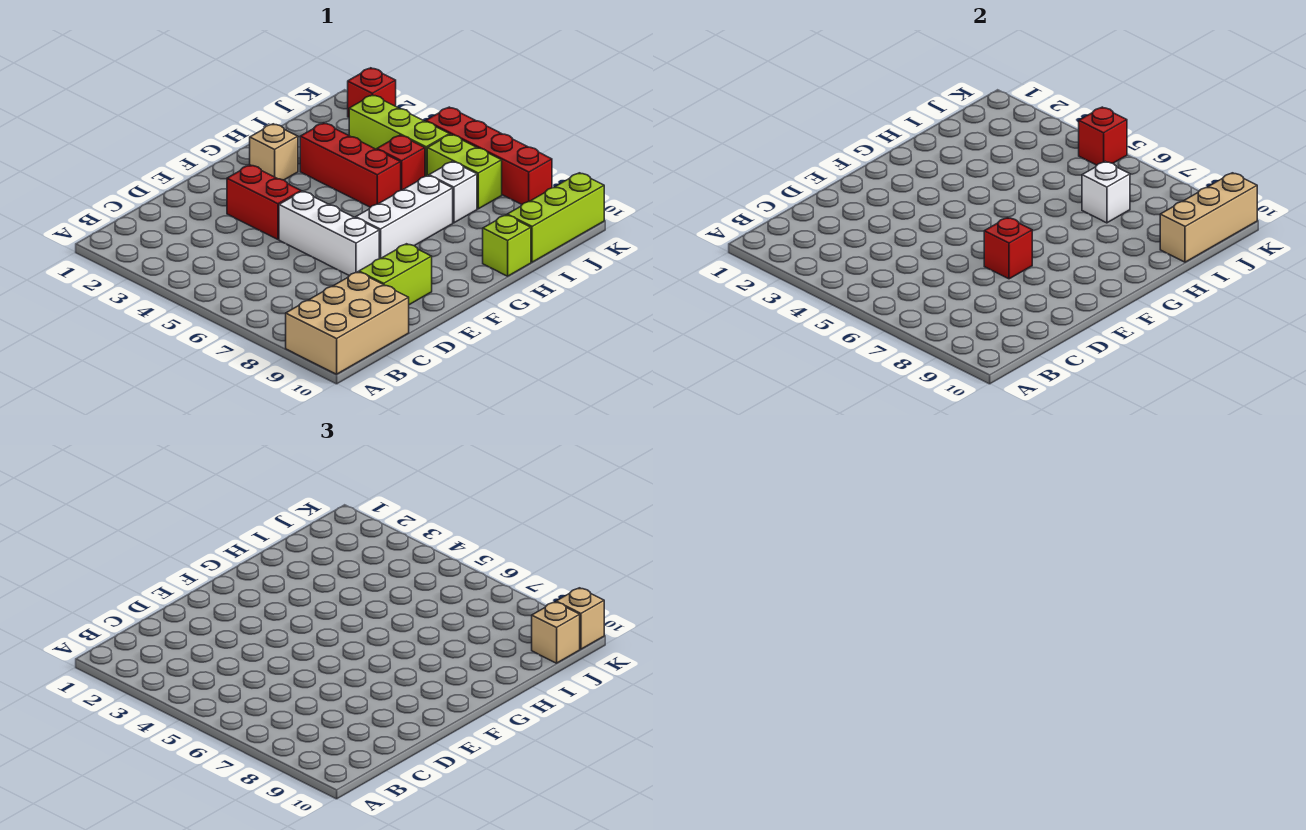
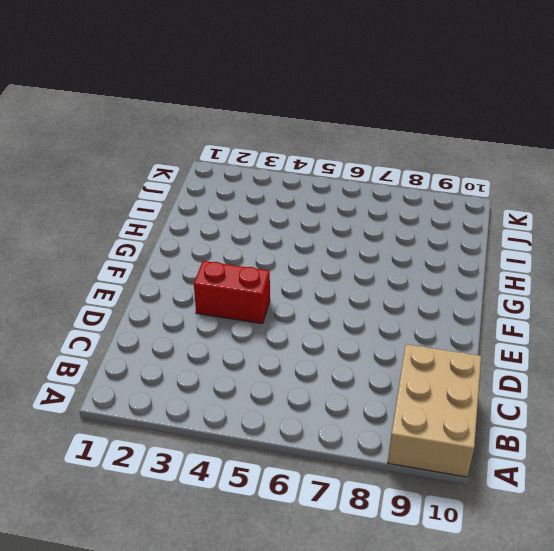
none -> lime brick D9:E9 level 1
none -> white brick E5:E7 level 1
none -> white brick F7:H7 level 1

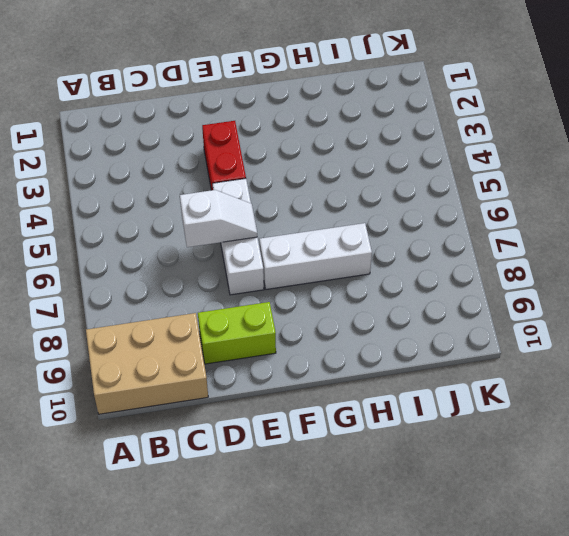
white slope D6:E6 level 2 top D -> none
none -> tan brick G2 level 1
none -> red brick H3:H5 level 1
none -> lime brick H10 level 1

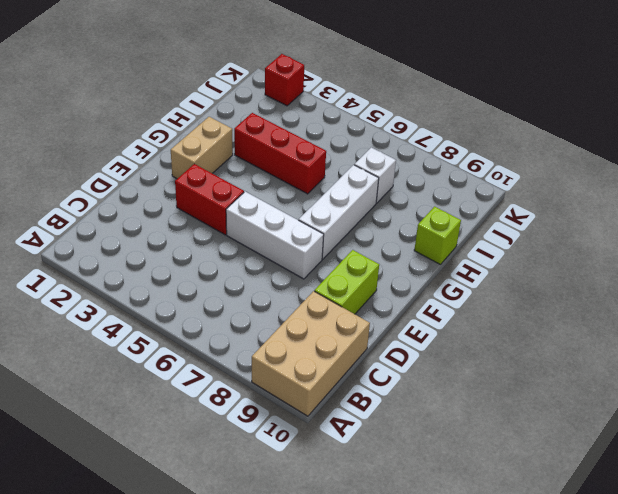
tan brick F2:G2 level 1 -> tan brick G2 level 1
none -> red brick I5 level 1
none -> lime brick I10:K10 level 1
none -> lime brick J3:J5 level 1

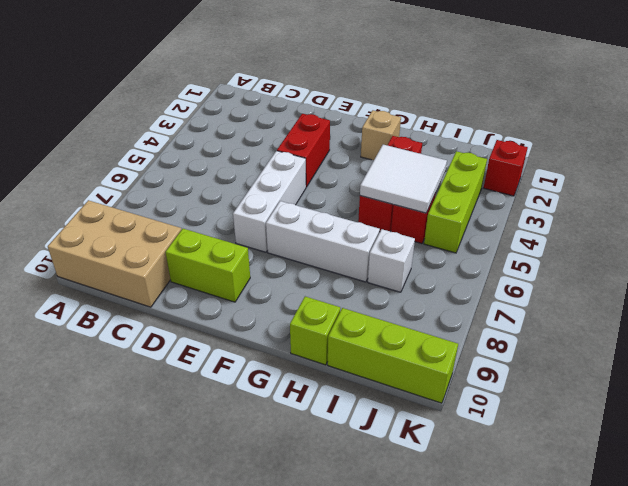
white tile H4:I5 level 2 -> none
none -> lime brick J6:J7 level 1
none -> red brick K5:K8 level 1
none -> red brick E7 level 2

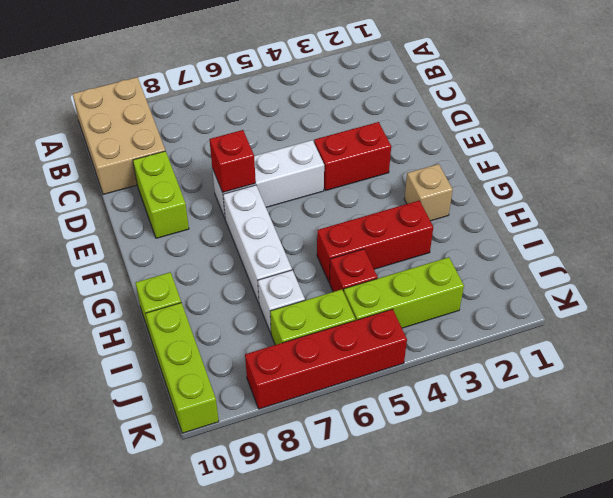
none -> red brick K2 level 1
none -> white brick I7 level 2
none -> tan brick I10:K10 level 2

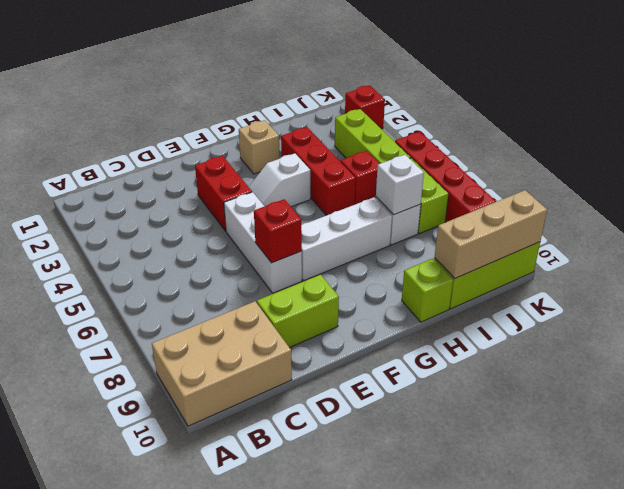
white slope F4:G4 level 1 top G -> none
none -> red brick K5 level 2
none -> tan brick J10 level 3
none -> tan brick K10 level 3

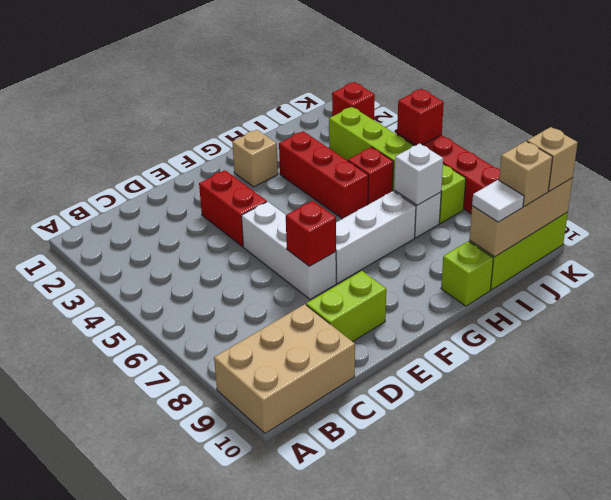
white tile I10 level 3 -> none

